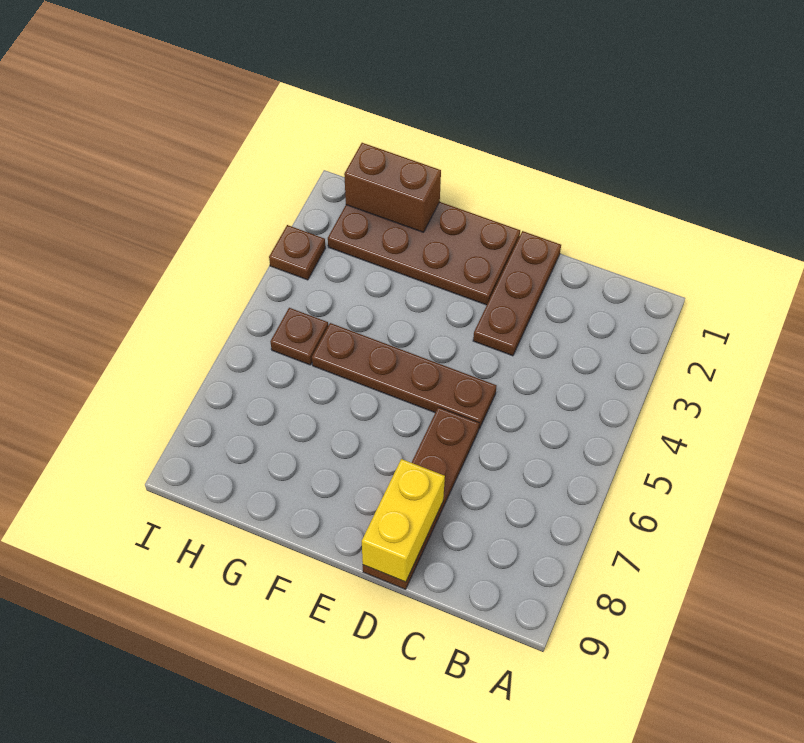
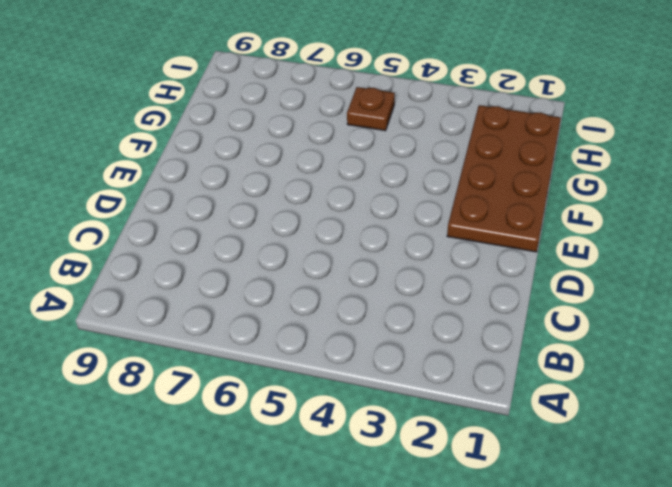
none -> brown plate D1:D3 level 1
none -> brown plate D5:G5 level 1

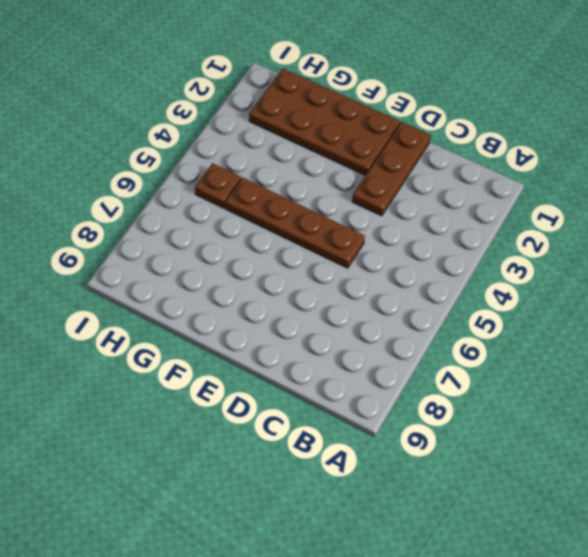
none -> brown plate D6:D9 level 1
none -> brown plate I3 level 1

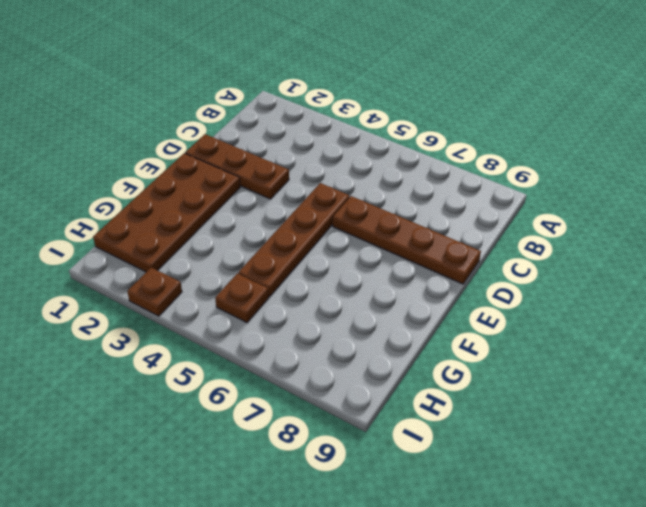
none -> yellow brick D8:D9 level 2
none -> brown brick G1:H1 level 2

